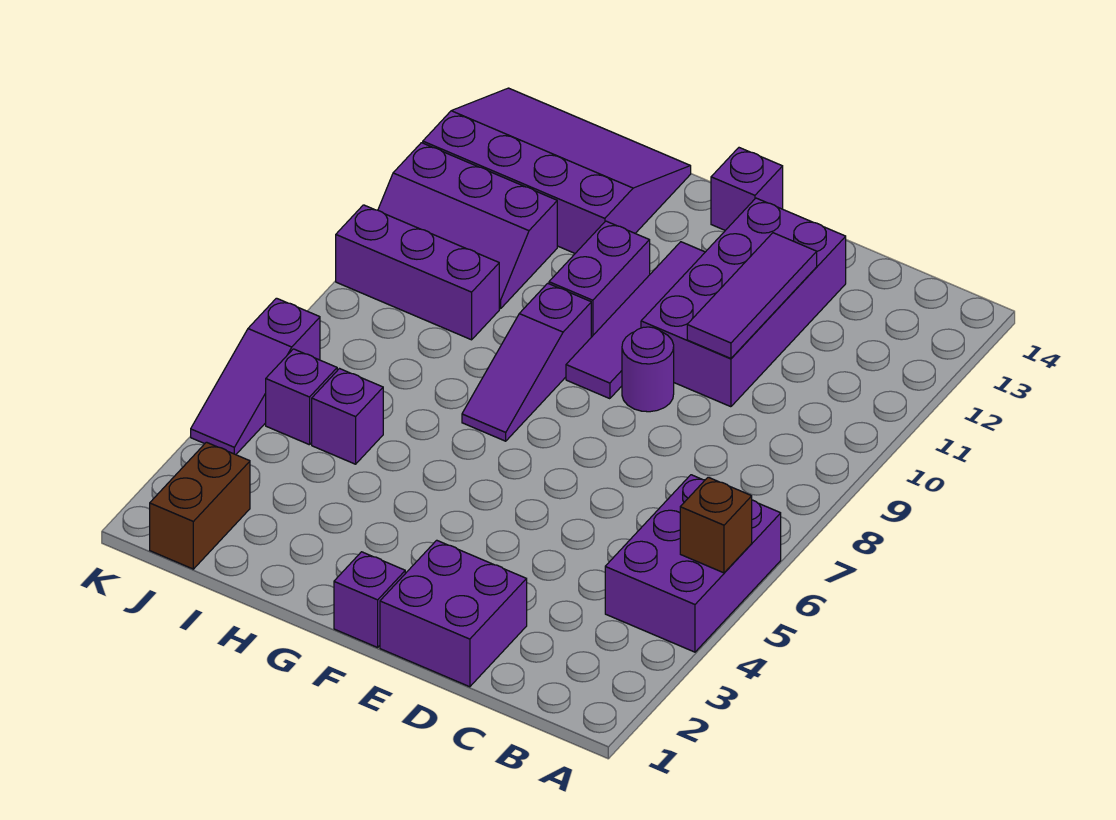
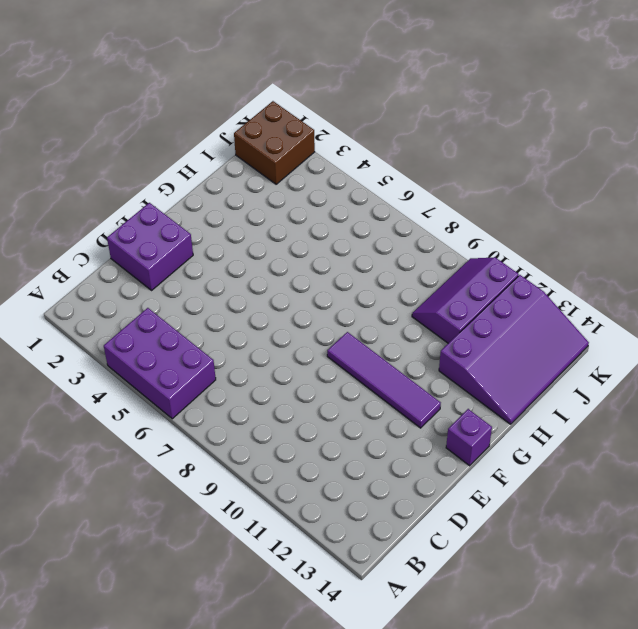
brown brick J1:K2 level 1 -> brown brick J1:J2 level 1
none -> purple brick D10:E13 level 1
none -> purple round brick E9 level 1
none -> purple brick F1 level 1

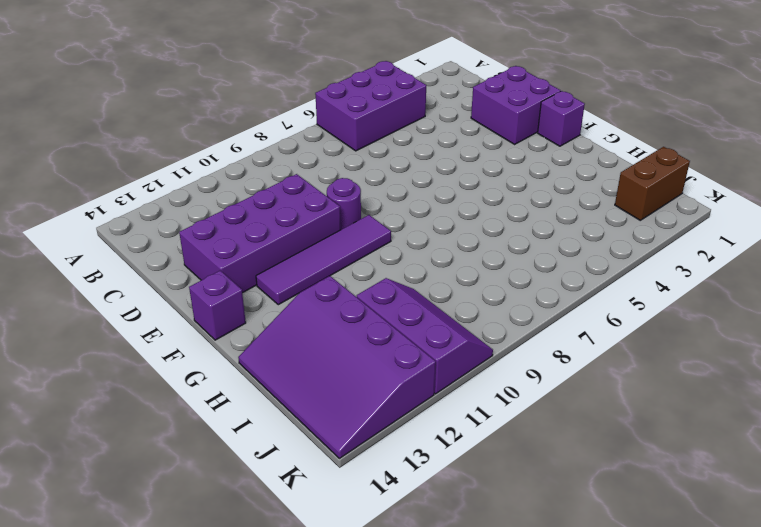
none -> purple slope G7:G9 level 1 top 9
none -> purple brick G10:G11 level 1
none -> purple brick I5 level 1

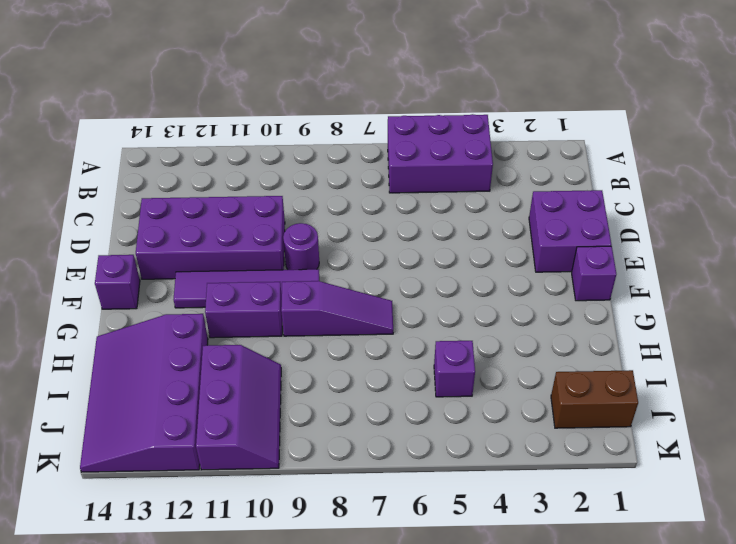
none -> purple brick I9:K9 level 1
none -> purple brick J5 level 1
none -> purple slope K4:K6 level 1 top 6

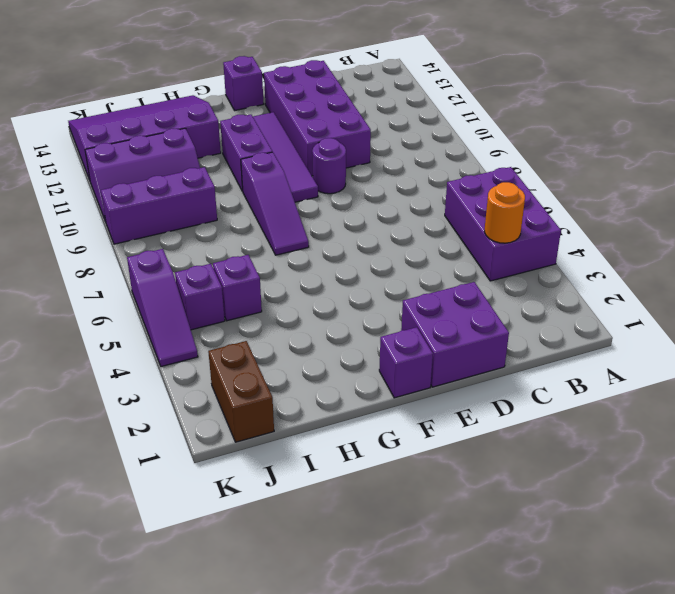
orange round brick B4 level 2 -> none
none -> brown brick A5 level 2
none -> purple tile D10:D12 level 2

